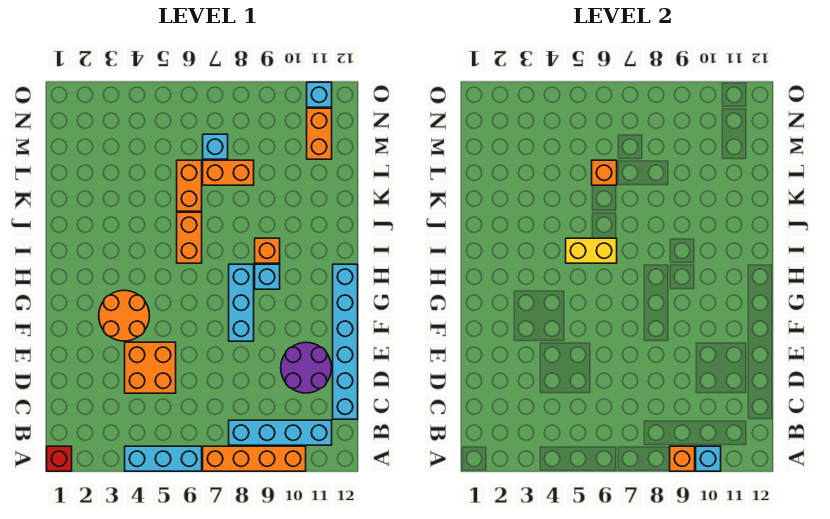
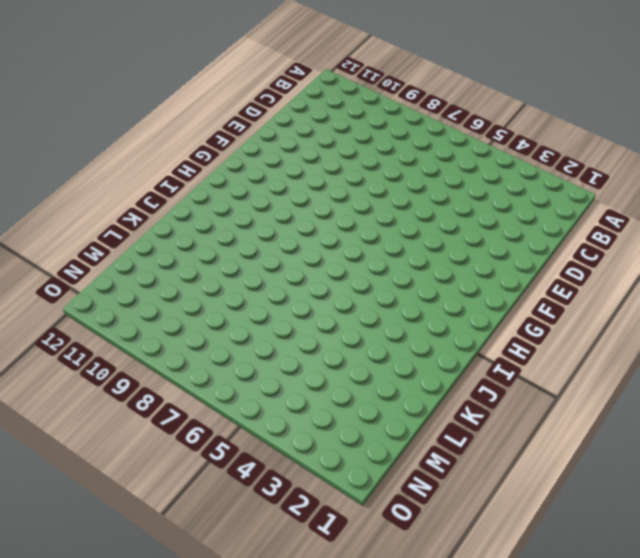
none -> red brick A1 level 1
none -> cyan brick A4:A6 level 1
none -> orange brick A7:A10 level 1

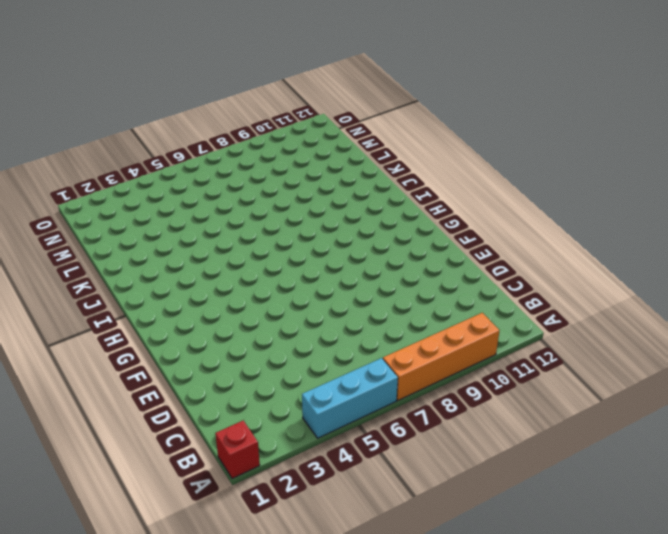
none -> cyan brick B8:B11 level 1
none -> cyan brick C12:H12 level 1
none -> orange brick D4:E5 level 1

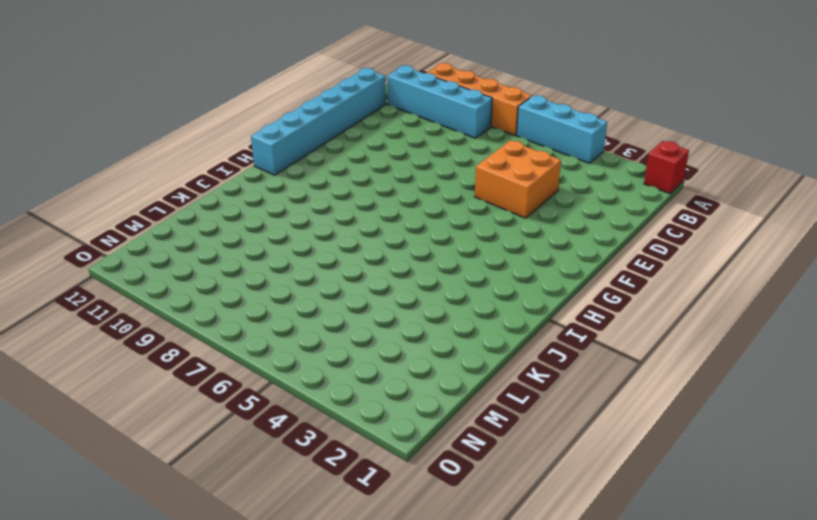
none -> purple round brick D10:E11 level 1
none -> orange round brick F3:G4 level 1
none -> cyan brick F8:H8 level 1

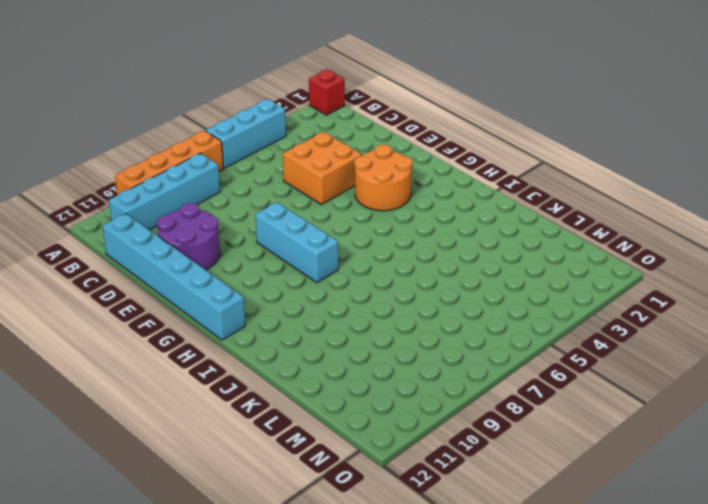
none -> cyan brick H9 level 1
none -> orange brick I6:J6 level 1
none -> orange brick I9 level 1

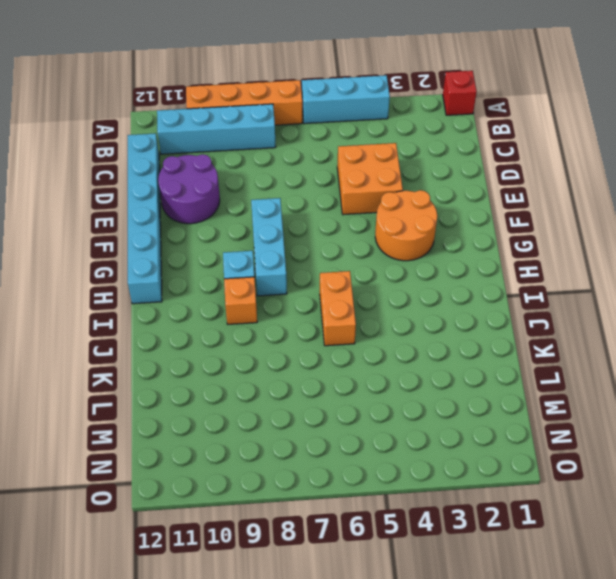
none -> orange brick K6:L6 level 1
none -> orange brick L7:L8 level 1
none -> cyan brick M7 level 1

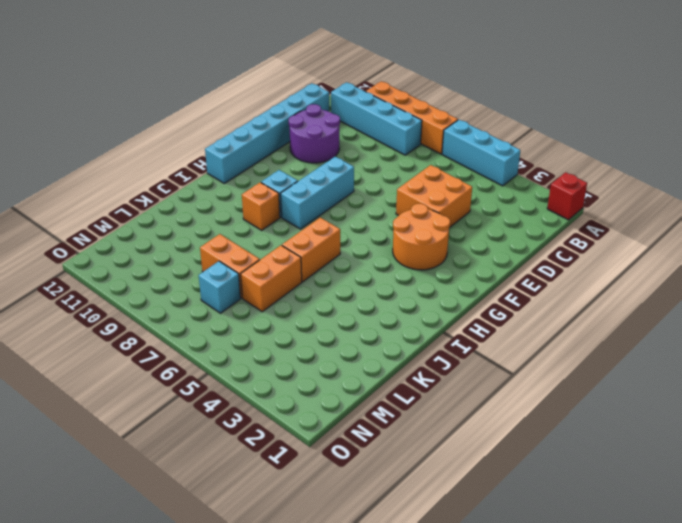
none -> orange brick M11:N11 level 1
none -> cyan brick O11 level 1
none -> orange brick A9 level 2

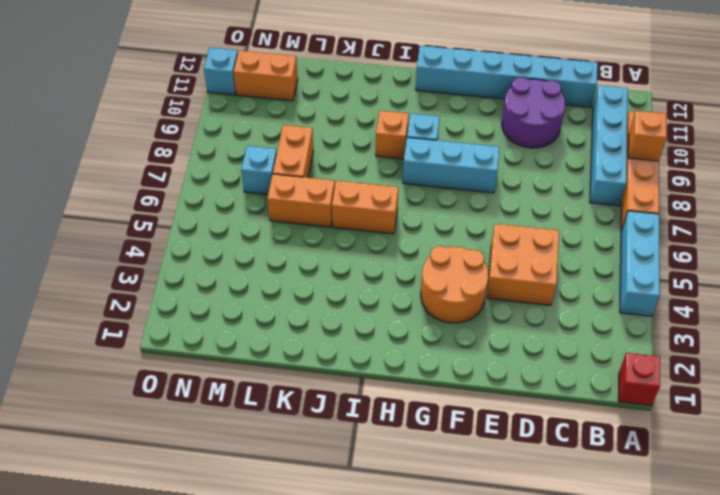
none -> cyan brick A10 level 2
none -> yellow brick I5:I6 level 2
none -> orange brick L6 level 2

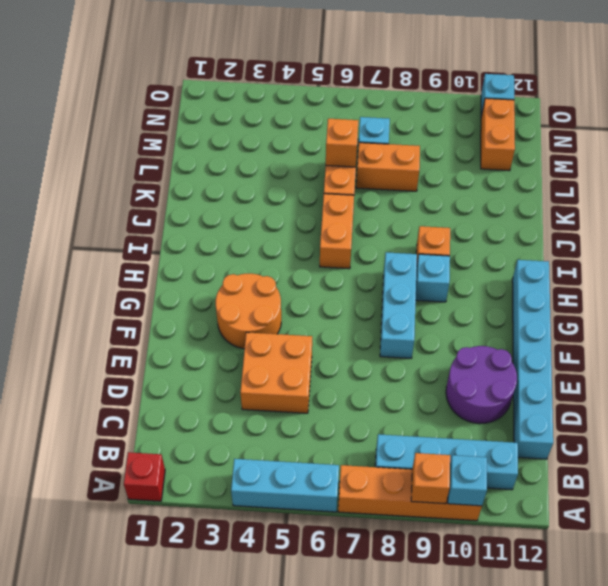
none -> yellow brick I5:I6 level 2

